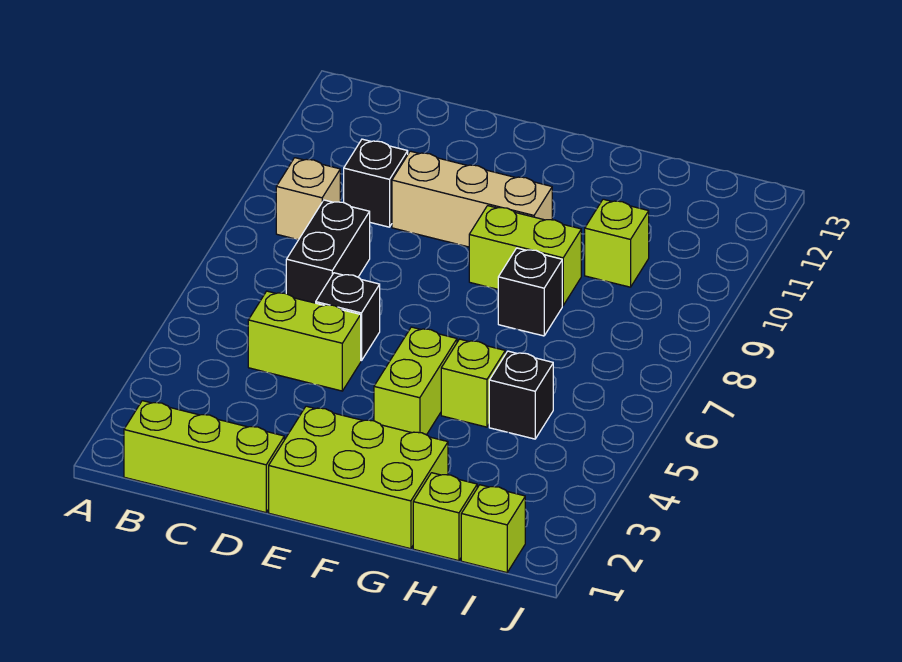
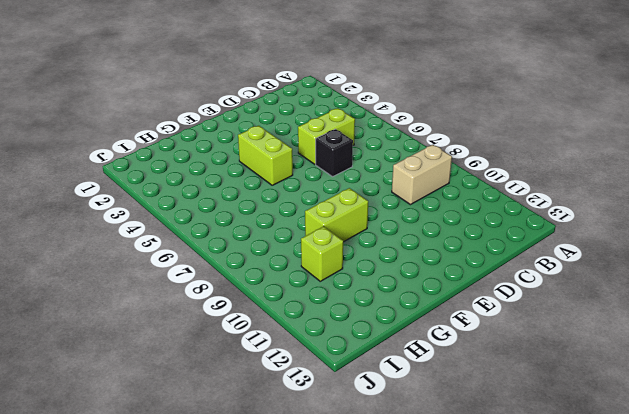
tan brick B9:C9 level 1 -> tan brick B9 level 1
none -> lime brick B1:D1 level 1
none -> black brick C7:C8 level 1
none -> black brick C10 level 1

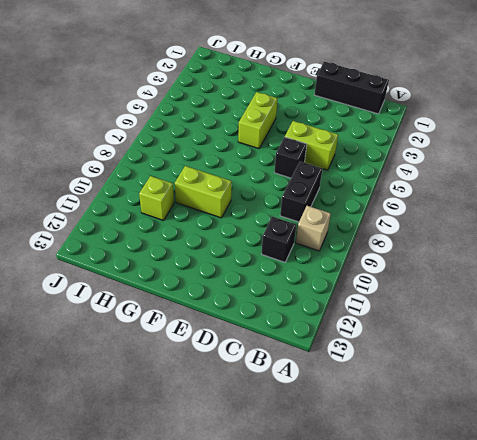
black brick B1:D1 level 1 -> lime brick B1:D1 level 1
none -> tan brick D10:F10 level 1
none -> lime brick E1:G2 level 1
none -> lime brick G5 level 1

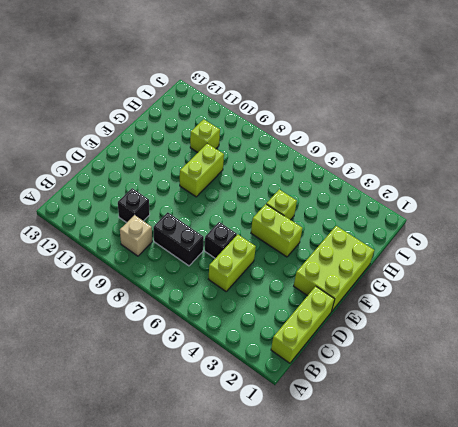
none -> tan brick D10:F10 level 1
none -> black brick G8 level 1
none -> lime brick H1 level 1

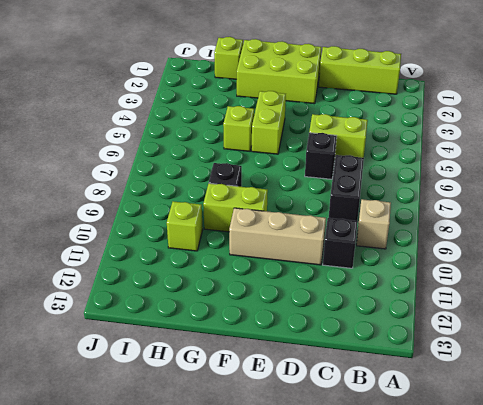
none -> black brick H5 level 1
none -> lime brick I1 level 1

